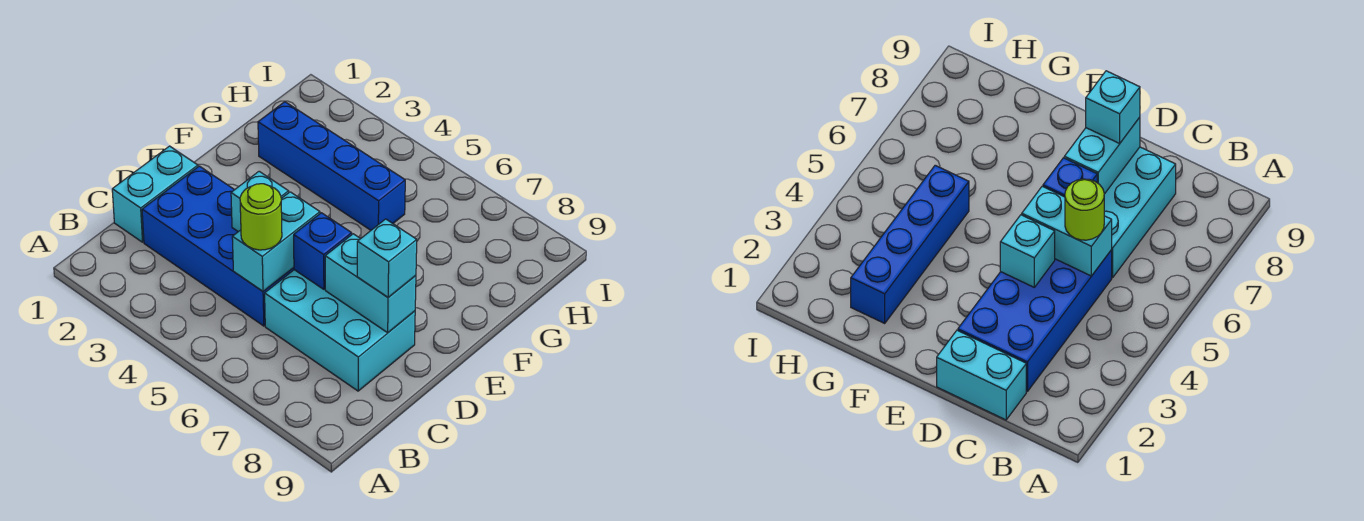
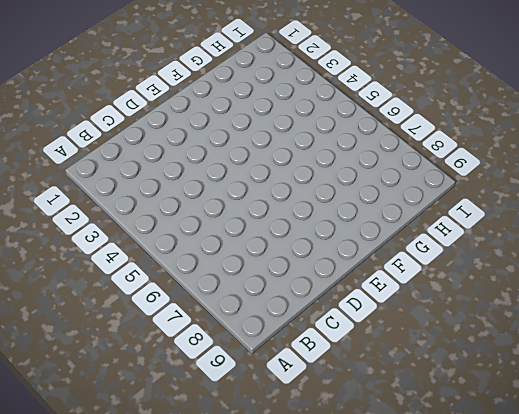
none -> cyan brick C1:D1 level 1
none -> blue brick C2:D5 level 1

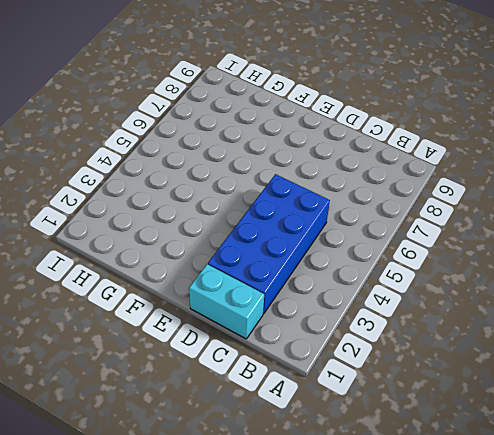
none -> cyan brick C6:D8 level 1
none -> blue brick G2:G5 level 1

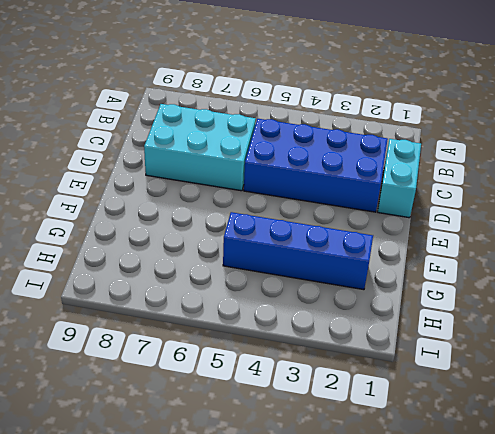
none -> cyan brick C5:D5 level 2
none -> cyan brick D4 level 2

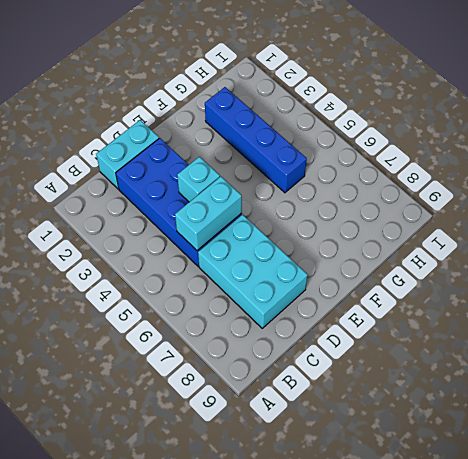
none -> blue brick D6 level 2
none -> cyan brick D7:D8 level 2

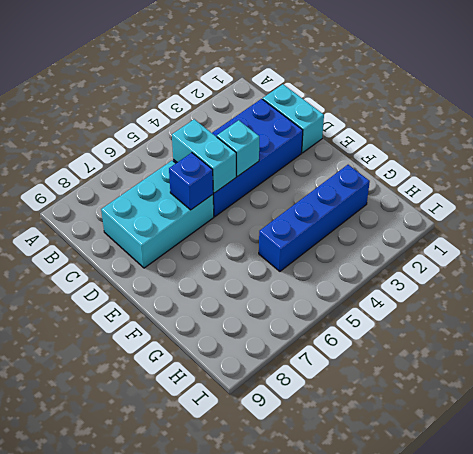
none -> cyan brick D7:D8 level 2
none -> lime round brick C5 level 3

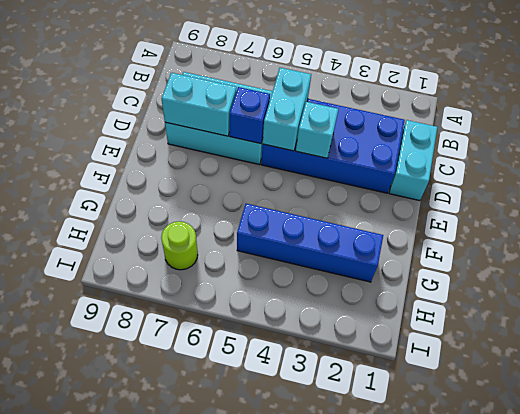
lime round brick H7 level 1 -> lime round brick C5 level 3
none -> cyan brick D8 level 3

